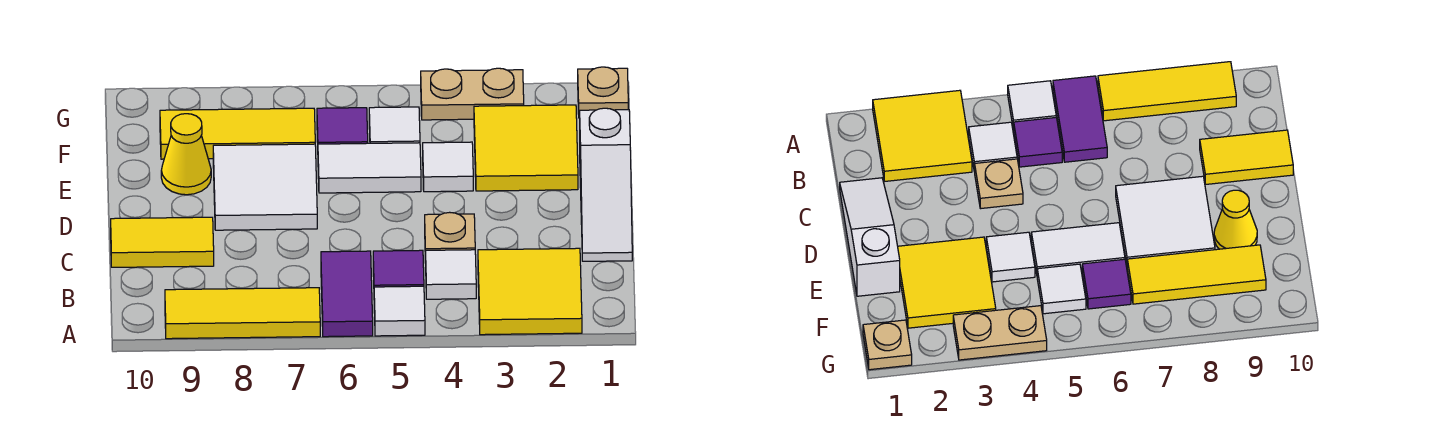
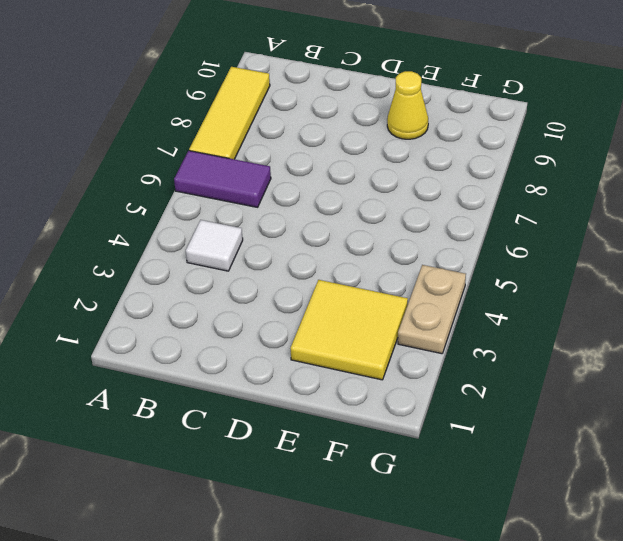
none -> yellow tile A2:B3 level 1
none -> white tile A5 level 1
none -> purple tile B5 level 1

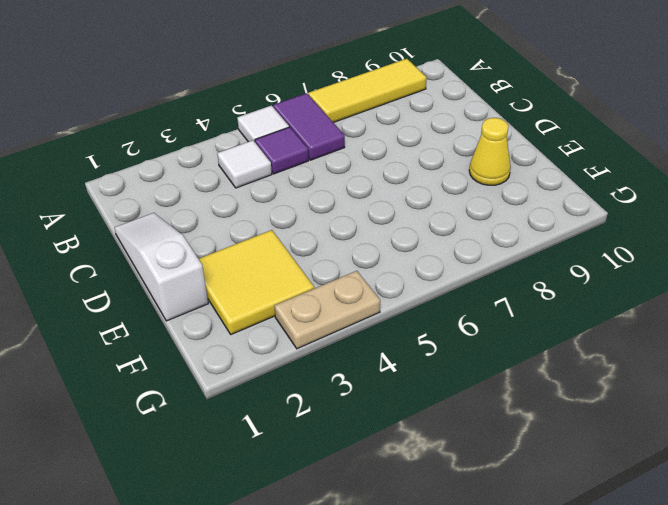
none -> yellow tile A2:B3 level 1
none -> tan plate C4 level 1
none -> yellow tile C9:C10 level 1

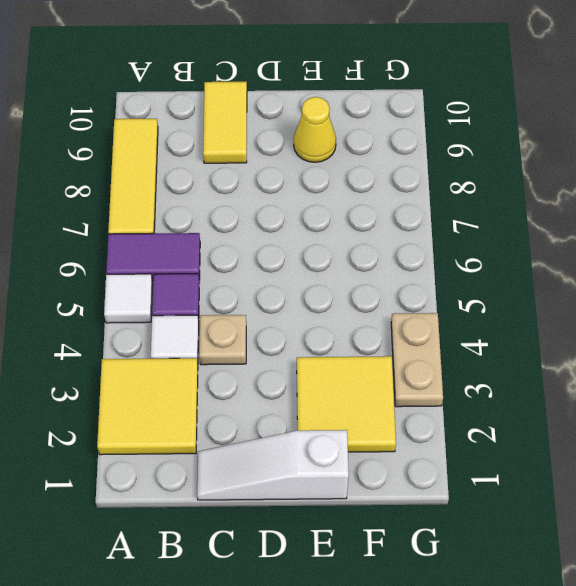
none -> white tile D7:E8 level 1
none -> white tile E4 level 1
none -> white tile E5:E6 level 1

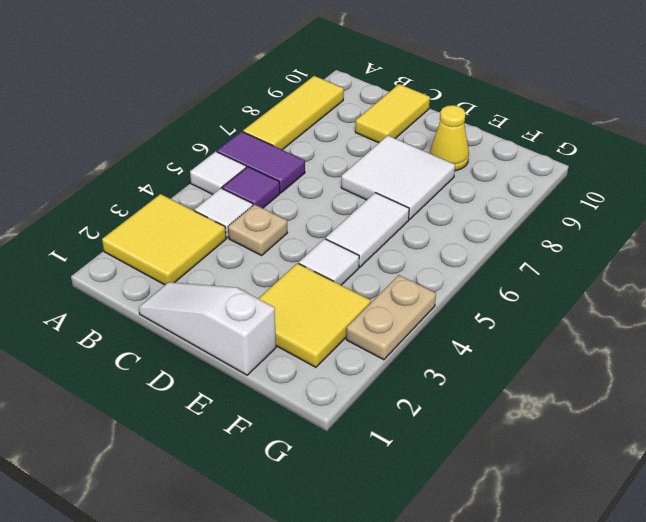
none -> white tile F5 level 1
none -> purple tile F6 level 1
none -> yellow tile F7:F9 level 1

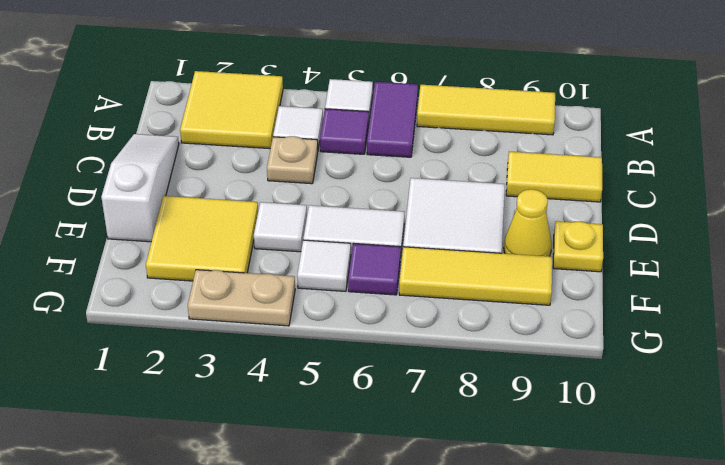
yellow plate E10 level 1 -> none
none -> tan plate G1 level 1

